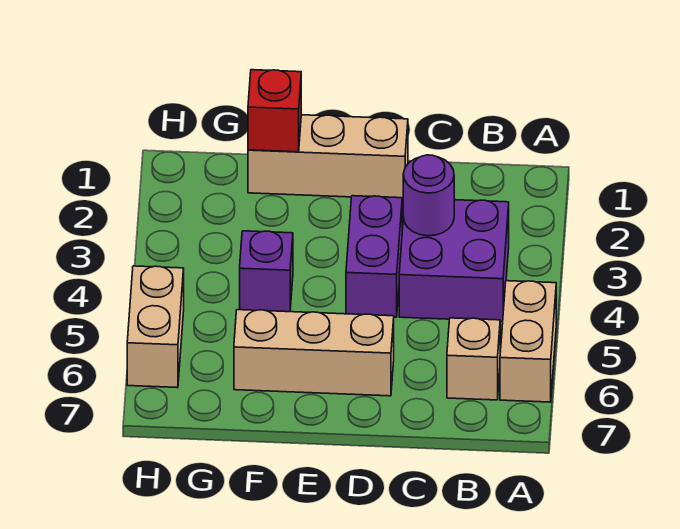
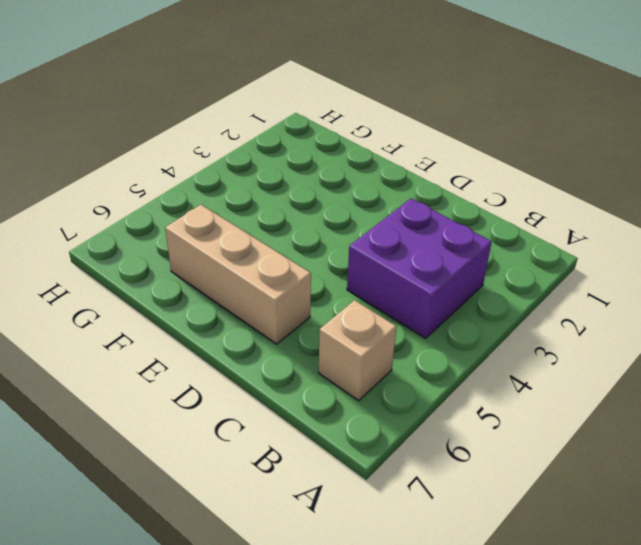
none -> tan brick A5:A6 level 1
none -> tan brick D1:F1 level 1

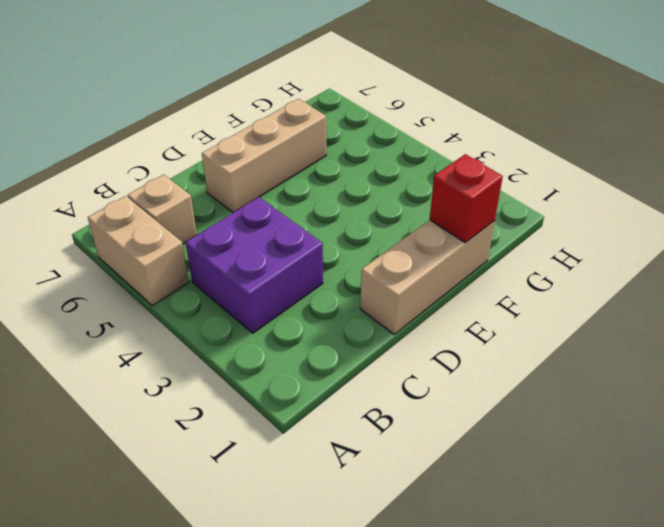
none -> purple brick D3:D4 level 1
none -> purple brick F4 level 1

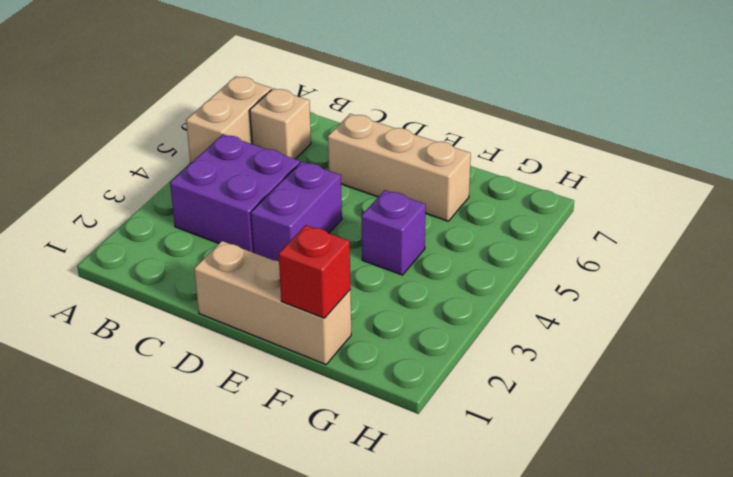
none -> tan brick H5:H6 level 1
none -> purple round brick C3 level 2

